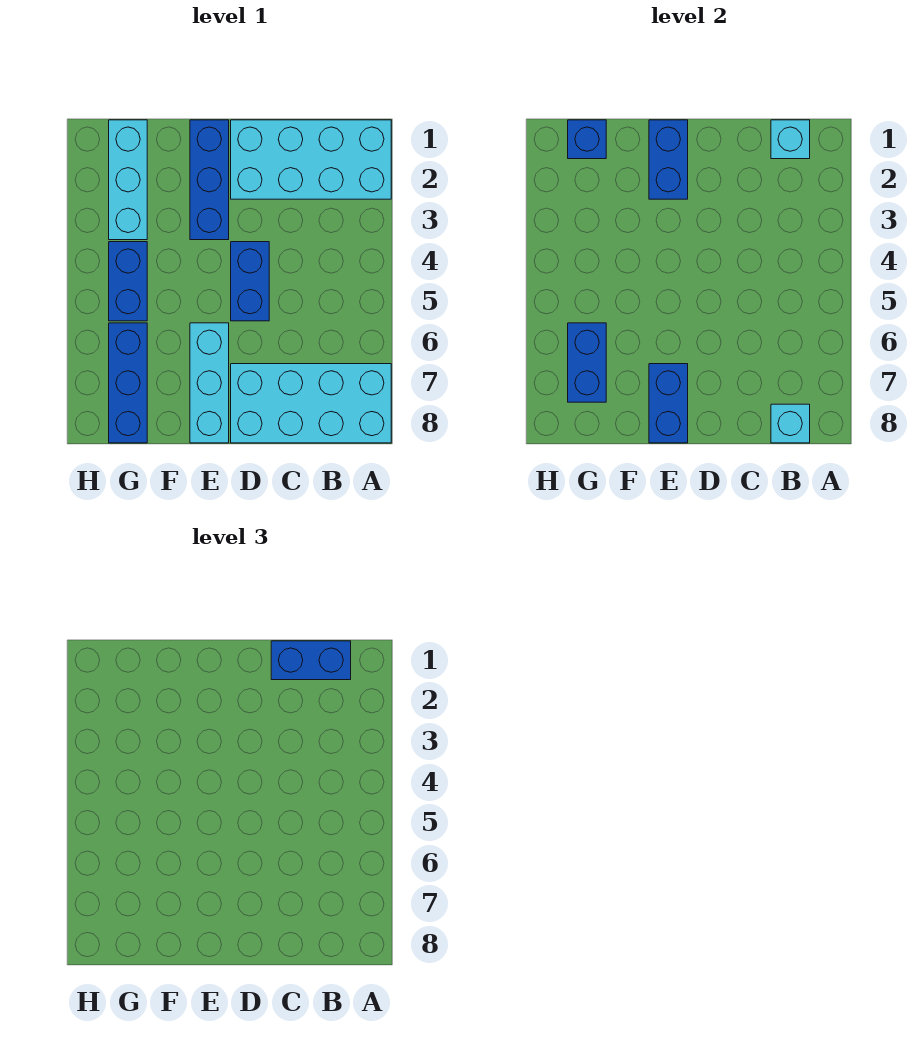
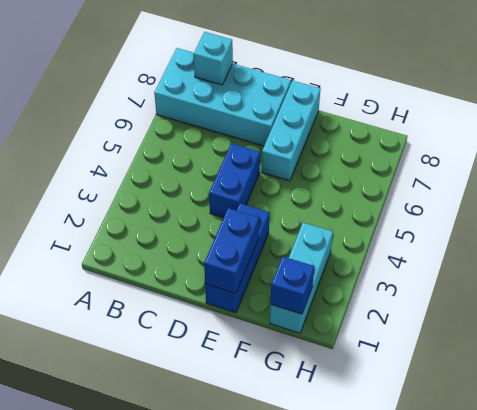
none -> cyan brick A1:D2 level 1
none -> blue brick G4:G5 level 1
none -> blue brick G6:G8 level 1

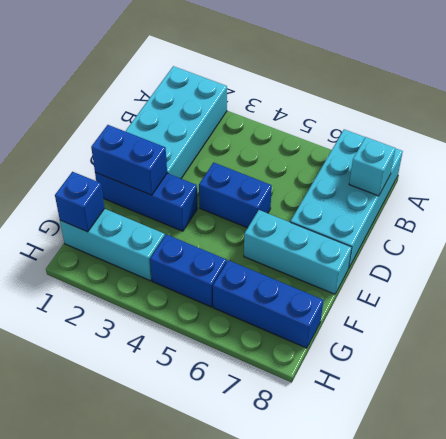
none -> cyan brick B1 level 2
none -> blue brick E7:E8 level 2
none -> blue brick G6:G7 level 2

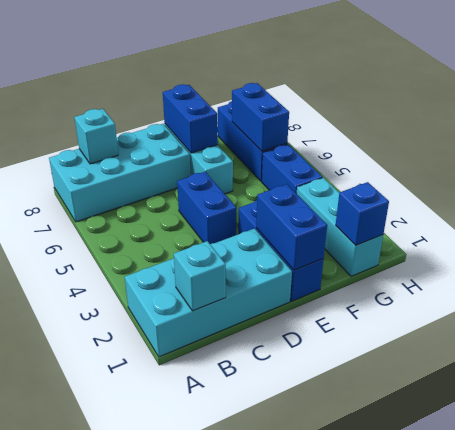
none -> blue brick B1:C1 level 3

